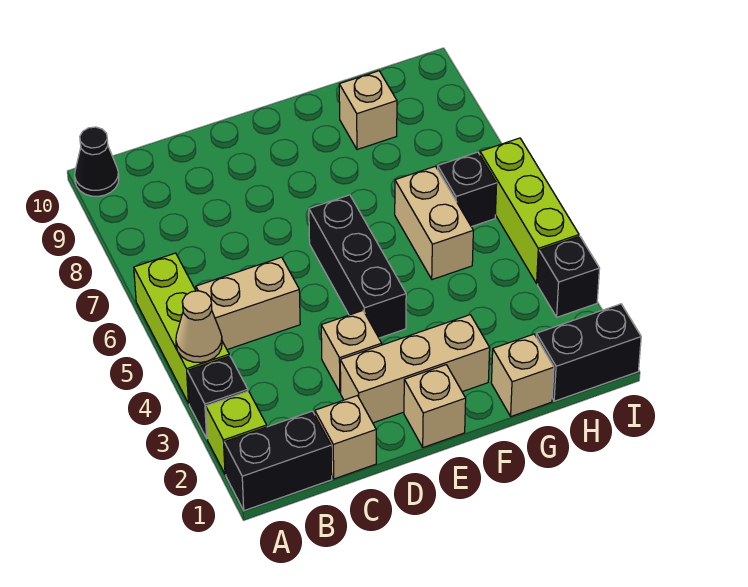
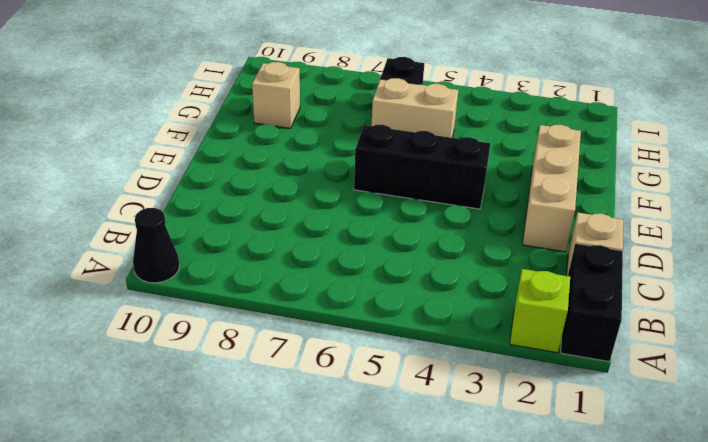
none -> black brick A3 level 1
none -> lime brick A4:A6 level 1
none -> tan brick B5:C5 level 1

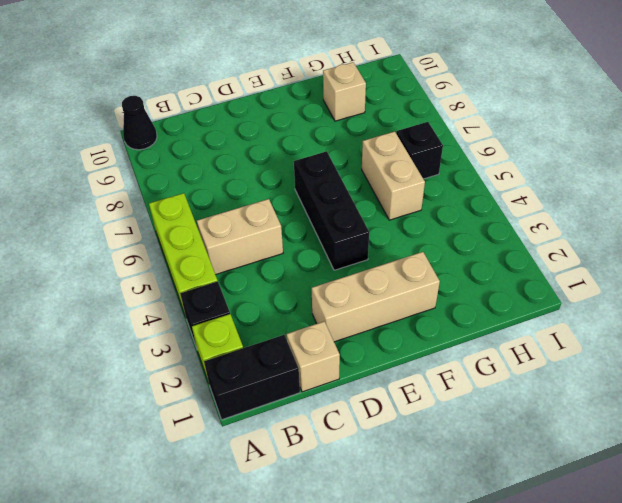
none -> tan brick D3 level 1
none -> tan brick E1 level 1
none -> tan brick G1 level 1

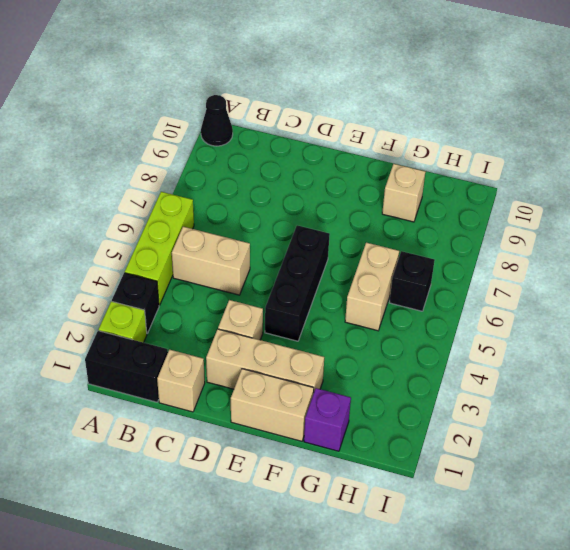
tan brick E1:F1 level 1 -> tan brick E1 level 1
purple brick G1 level 1 -> tan brick G1 level 1
none -> black brick H1:I1 level 1
none -> black brick I3 level 1
none -> lime brick I4:I6 level 1

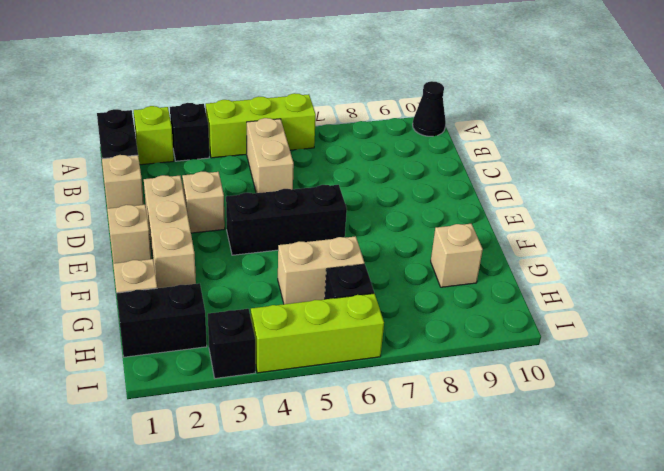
black brick H1:H2 level 1 -> black brick H1:I1 level 1
none -> tan cone A4 level 2

